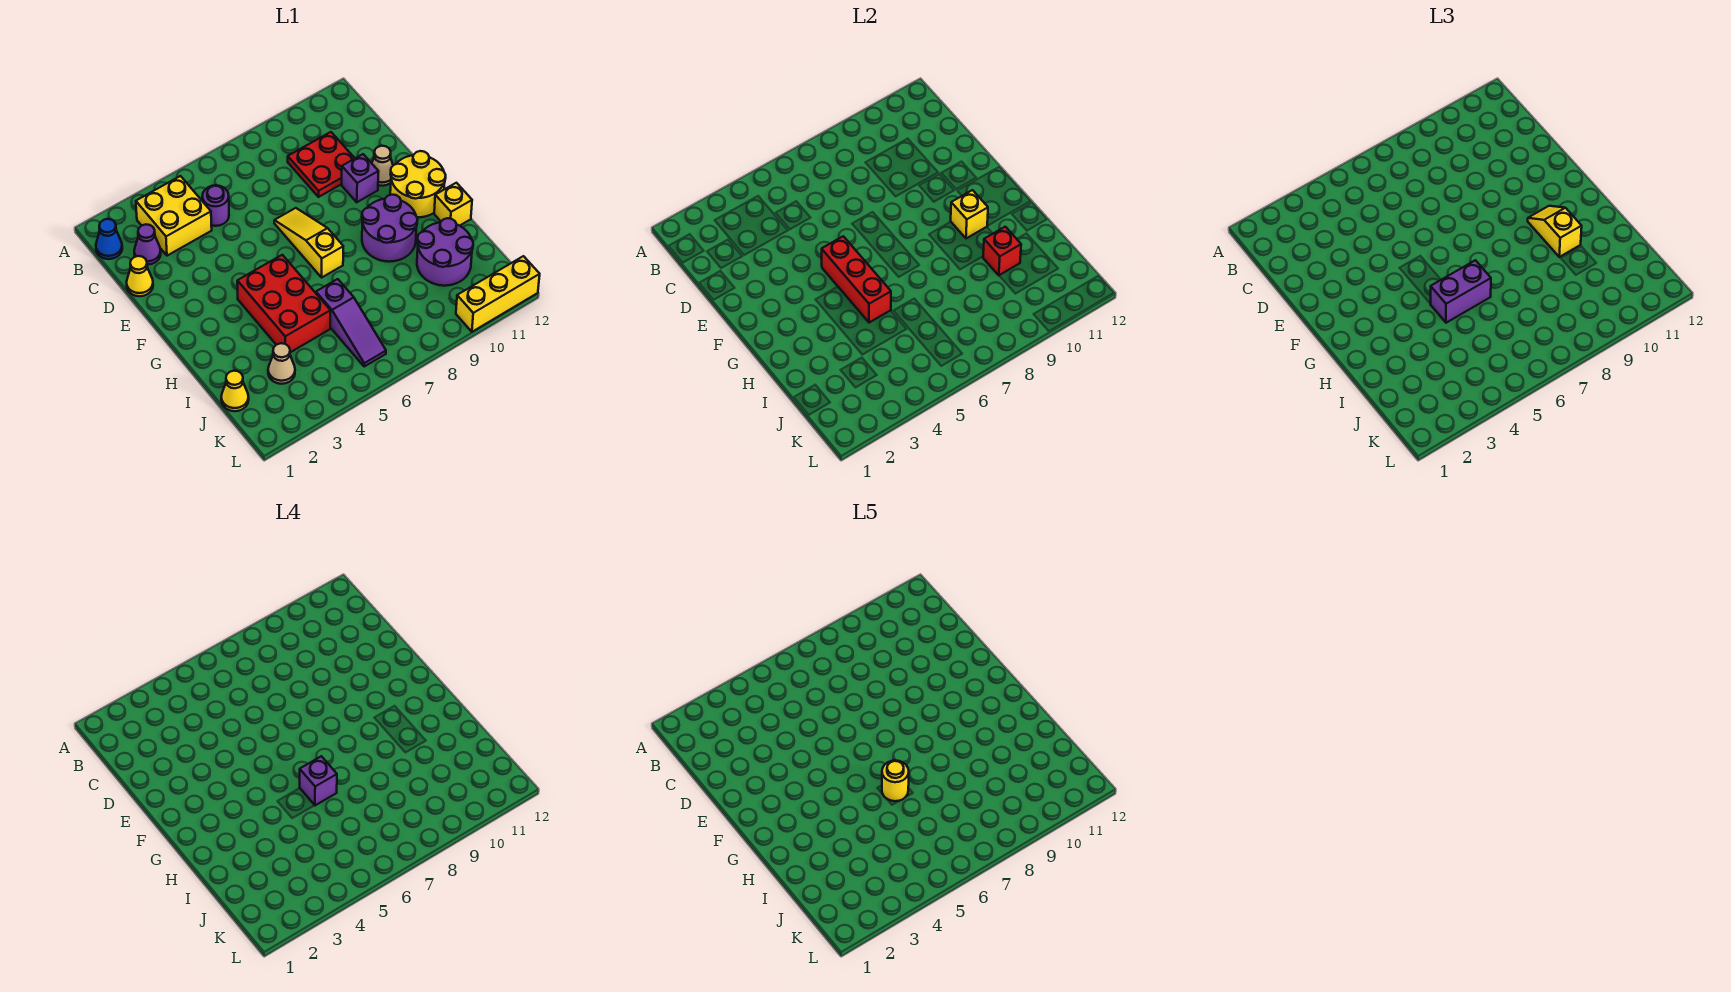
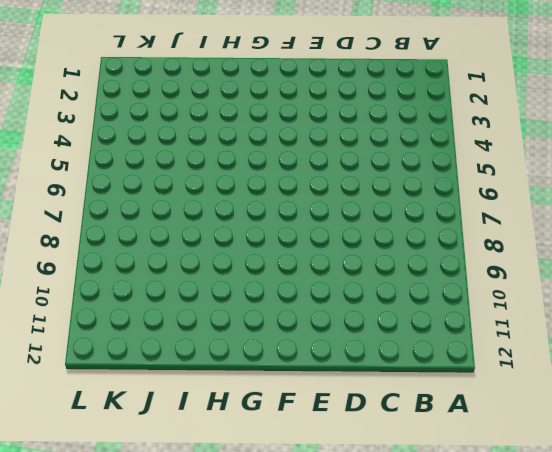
none -> blue cone B1 level 1
none -> yellow brick B3:C4 level 1
none -> purple cone C2 level 1

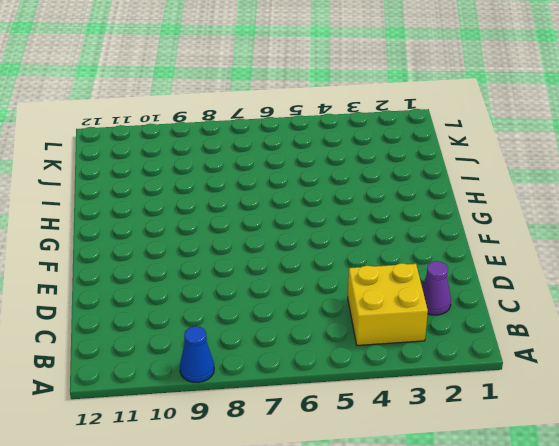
blue cone A9 level 1 -> blue cone B1 level 1
none -> purple round brick C5 level 1
none -> red plate C9:D10 level 1
none -> yellow cone D1 level 1

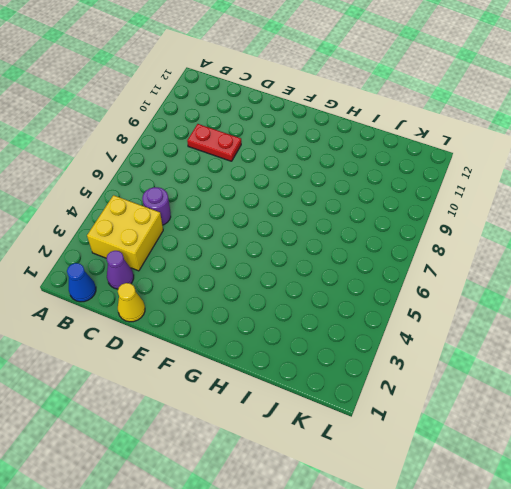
red plate C9:D9 level 1 -> red plate C9:D10 level 1
none -> yellow slope E7:G7 level 1 top G
none -> purple brick E10 level 1
none -> tan cone E11 level 1

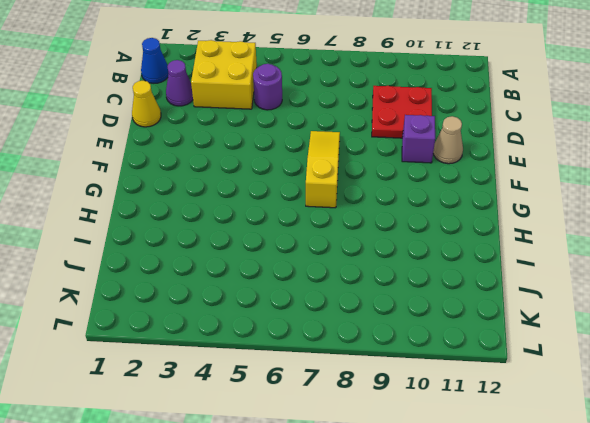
none -> yellow round brick F11:G12 level 1
none -> red brick G4:I5 level 1
none -> purple round brick G9:H10 level 1

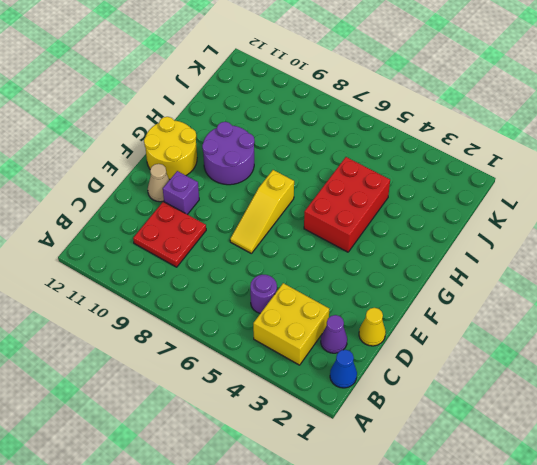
none -> yellow brick H12 level 1
none -> purple slope I6:K6 level 1 top I
none -> purple round brick I10:J11 level 1

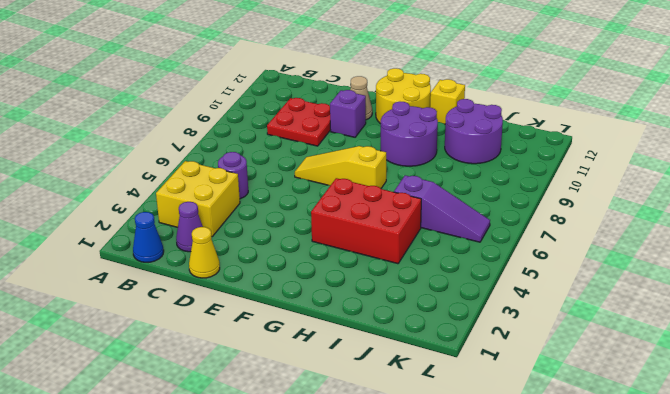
none -> yellow cone J1 level 1
none -> tan cone J3 level 1
none -> yellow brick L10:L12 level 1

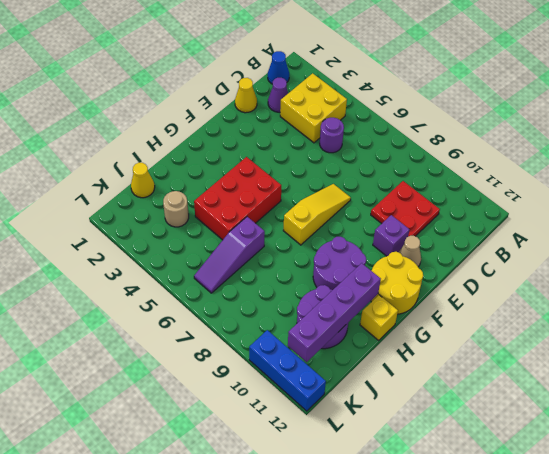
purple brick H11:K11 level 2 -> none
tan round brick J3 level 1 -> tan cone J3 level 1
blue brick L10:L12 level 1 -> yellow brick L10:L12 level 1
none -> red brick F5:H5 level 2
none -> yellow brick G10 level 2
none -> red brick I10 level 2

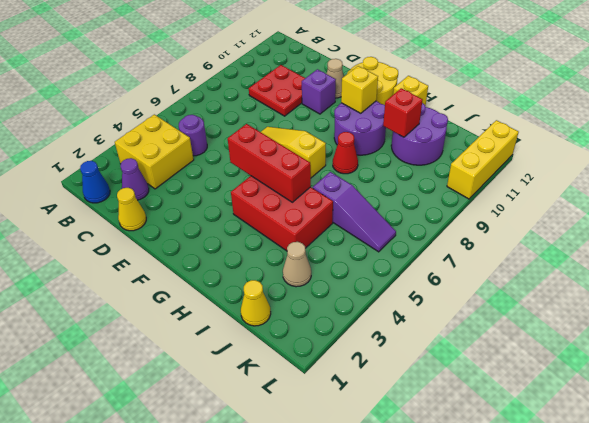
red cone H8 level 1 -> none
none -> yellow slope G10:H10 level 3 top H
none -> purple brick H5:H6 level 3
none -> purple brick H6 level 4

